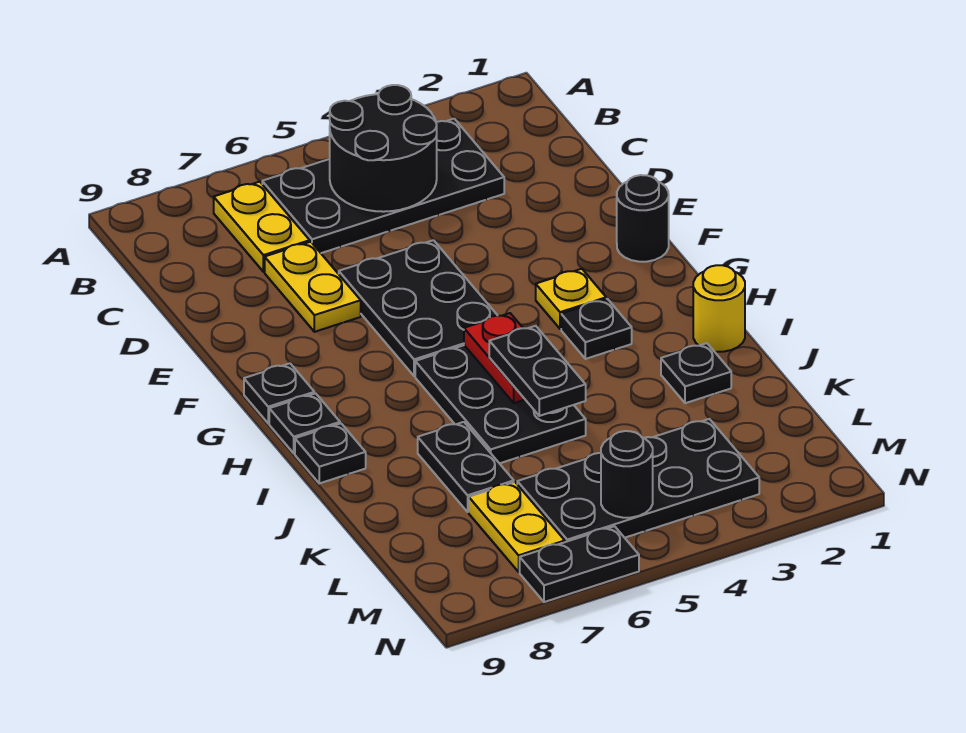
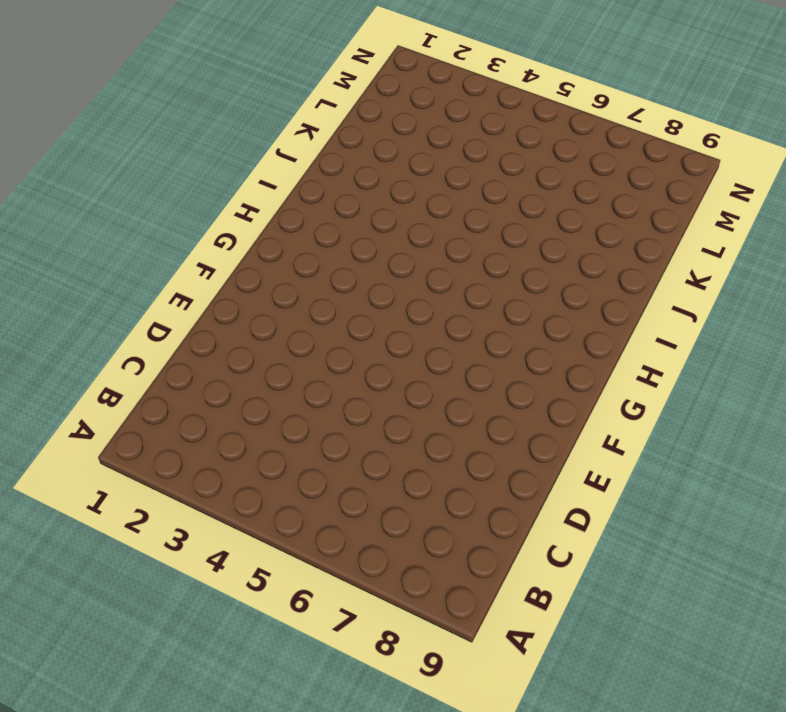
none -> black plate B3:C6 level 1
none -> yellow plate B7:C7 level 1
none -> yellow plate D7:E7 level 1

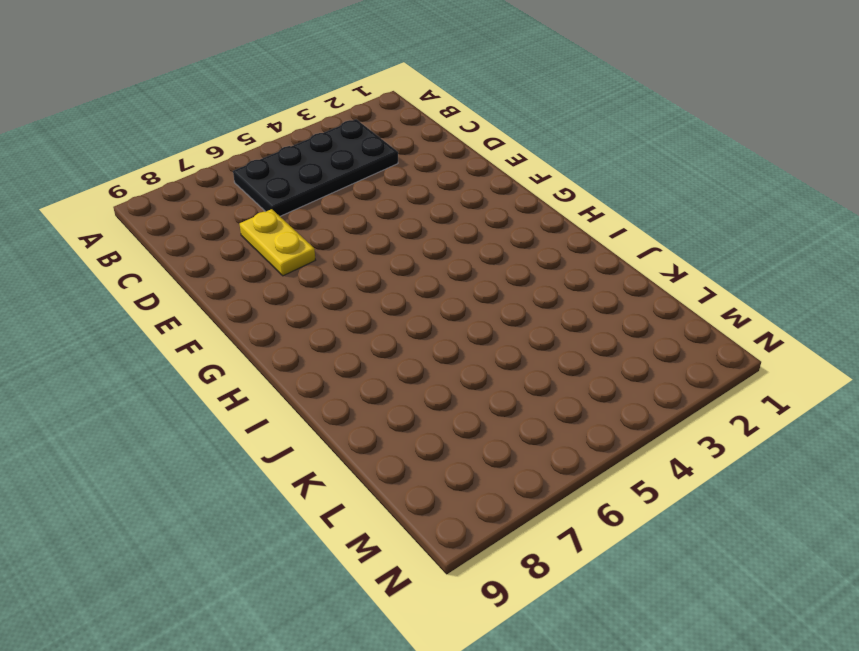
none -> yellow plate B7:C7 level 1
none -> black plate E5:G6 level 1
none -> black round brick F1 level 1

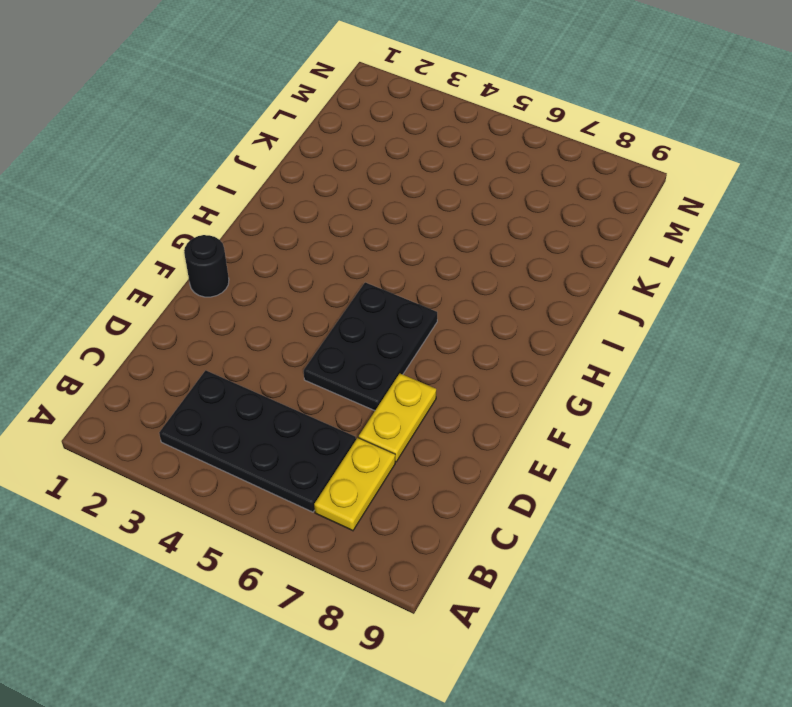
none -> yellow plate G3 level 1
none -> black plate G9 level 1
none -> black plate H3 level 1

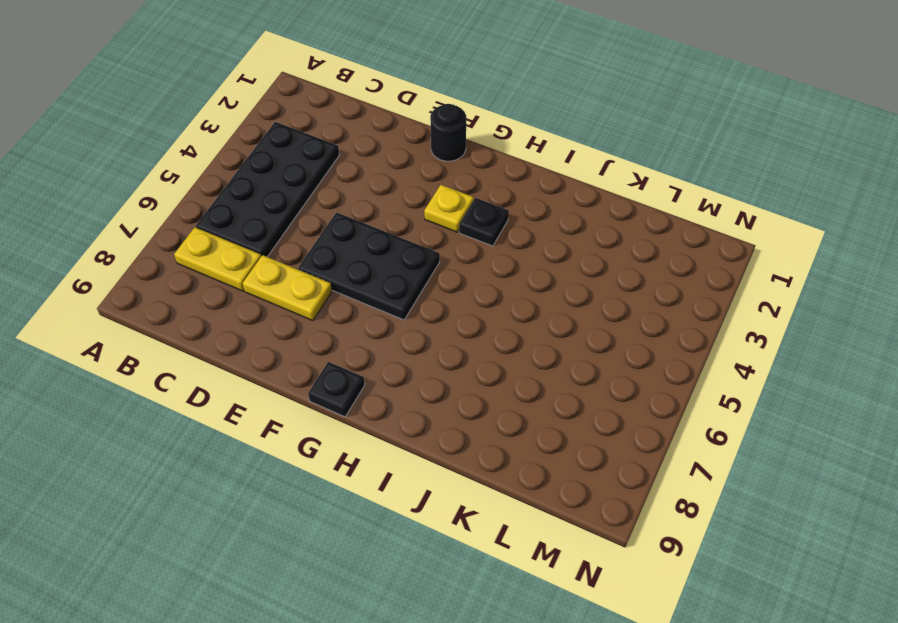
none -> black plate H5:J6 level 1
none -> black plate H9 level 1
none -> yellow round brick I1 level 1

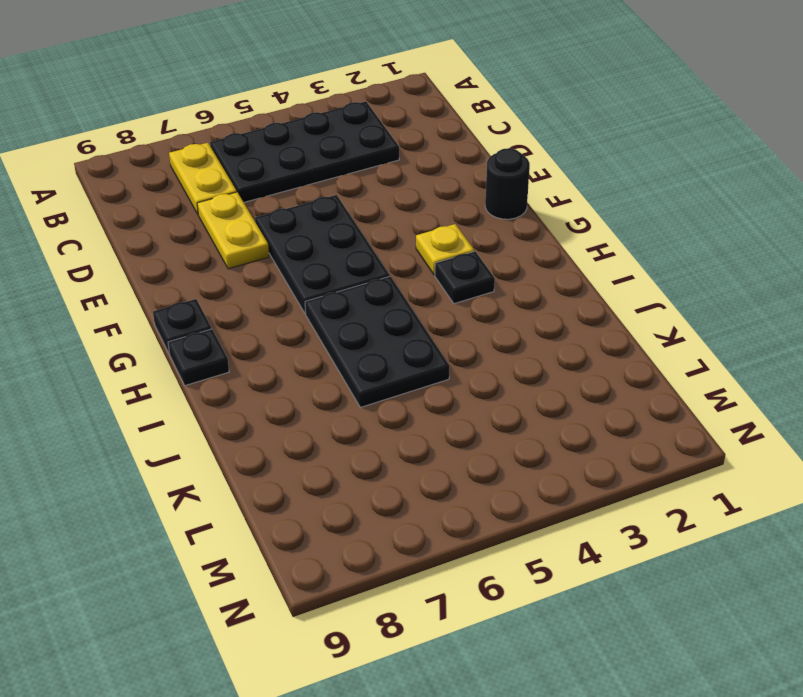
none -> yellow round brick I1 level 1
none -> black plate I9 level 1
none -> black plate J2 level 1

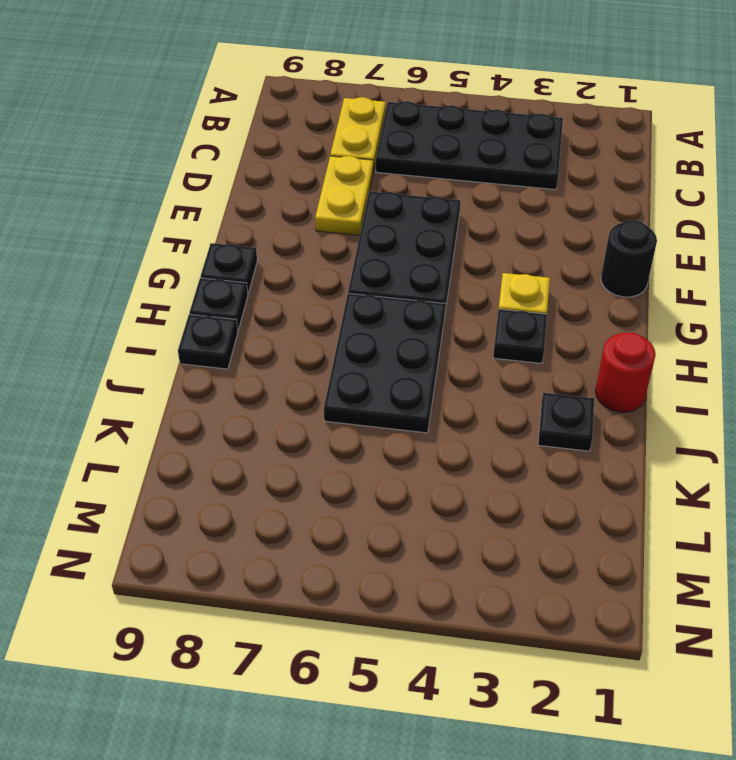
red round brick I1 level 1 -> yellow round brick I1 level 1
none -> black plate J7:K7 level 1
none -> black plate L3:M6 level 1
none -> yellow plate L7:M7 level 1

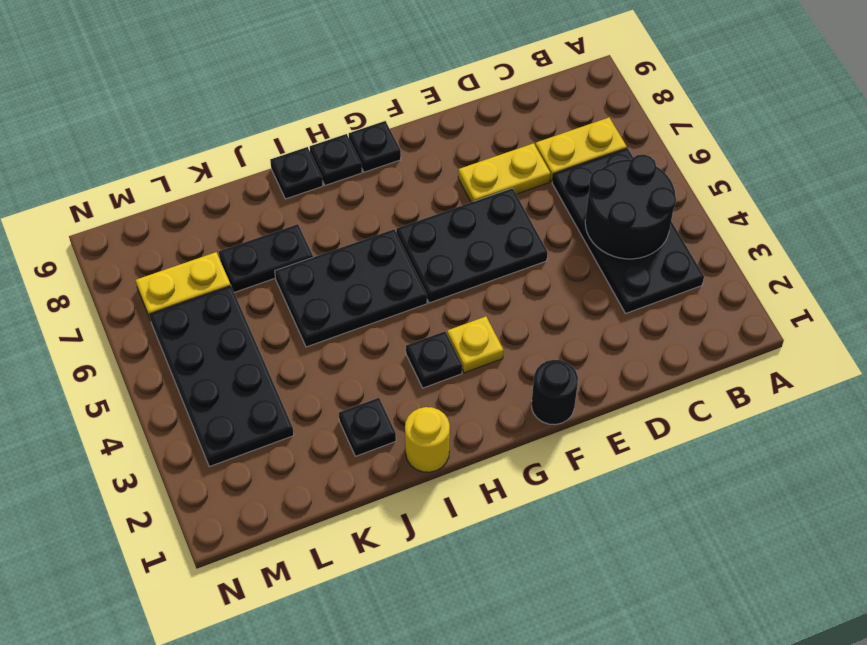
none -> black plate N6:N7 level 1
none -> red plate H5:I5 level 2
none -> black round brick M5 level 2

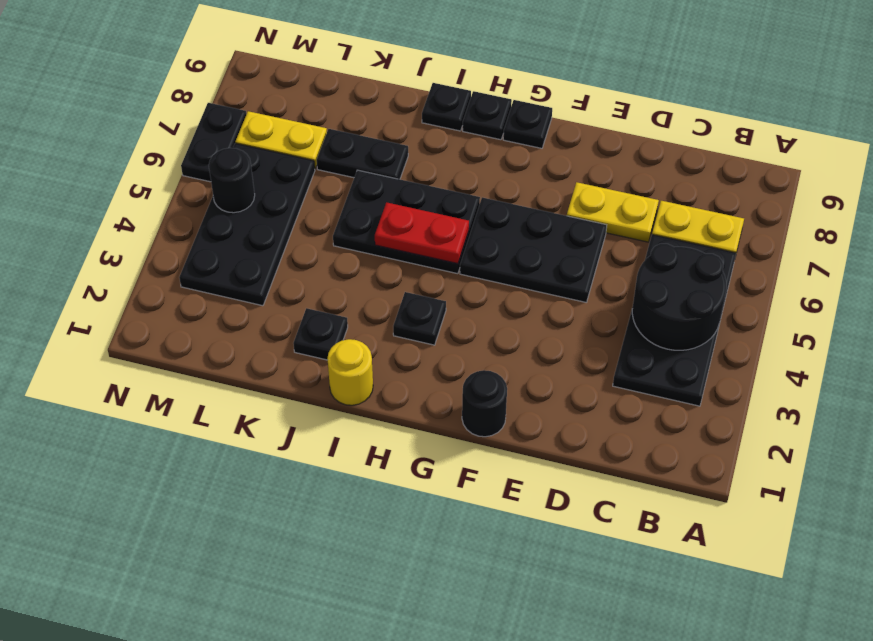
none -> yellow plate G3 level 1
none -> black plate I5:J5 level 3

